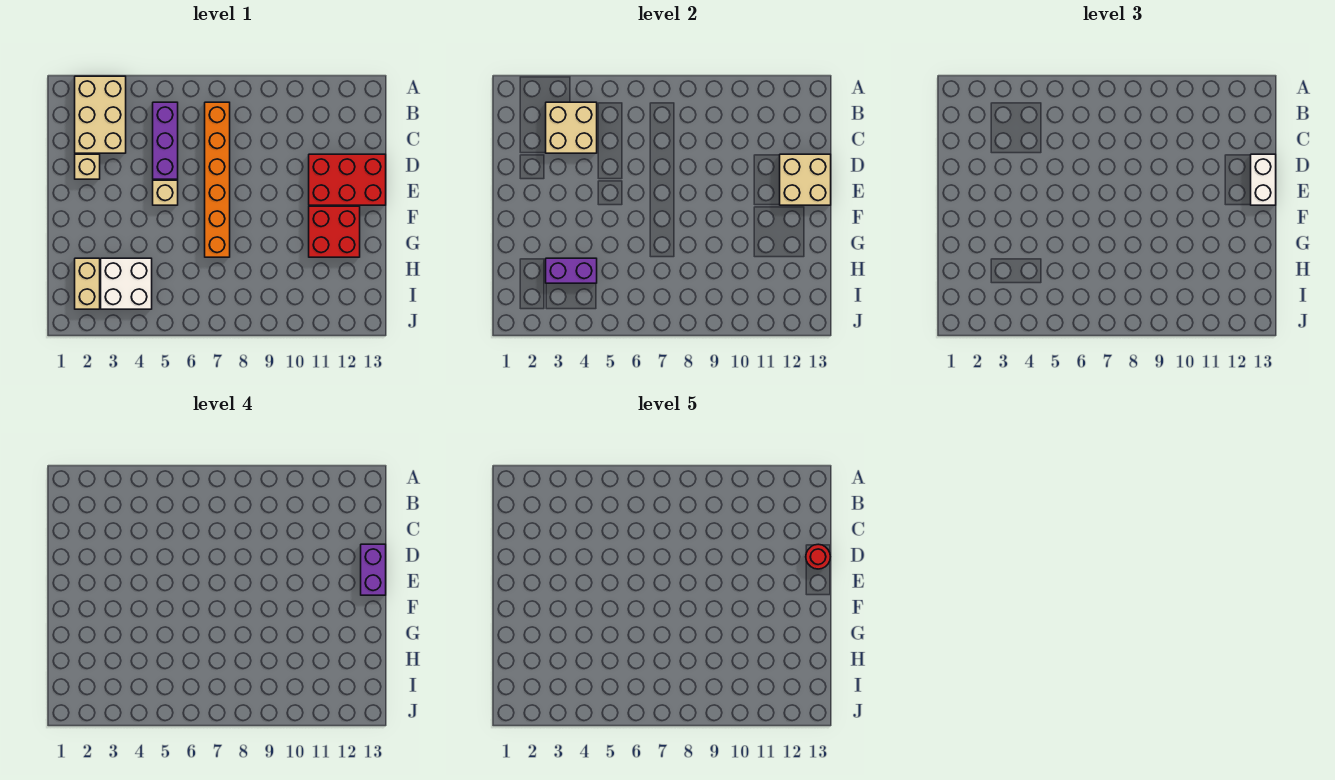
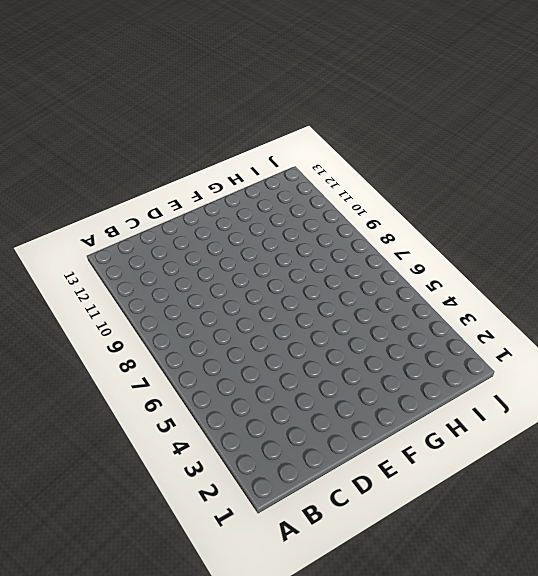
none -> tan brick A2:C3 level 1
none -> purple brick B5:D5 level 1
none -> orange brick B7:G7 level 1

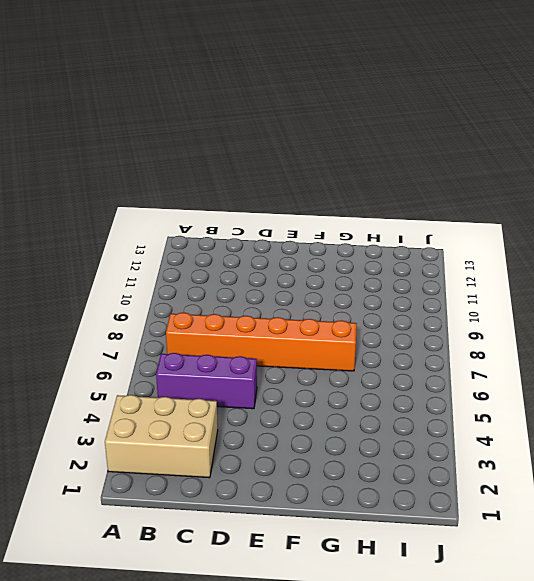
none -> tan brick D2 level 1
none -> red brick D11:E13 level 1
none -> tan brick E5 level 1

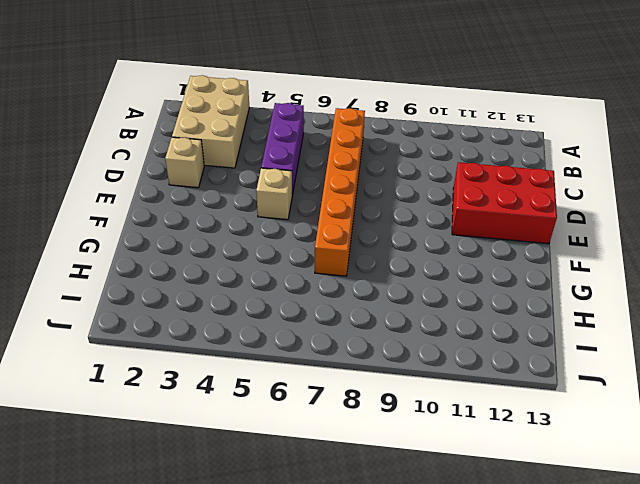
none -> red brick F11:G12 level 1
none -> tan brick H2:I2 level 1
none -> white brick H3:I4 level 1

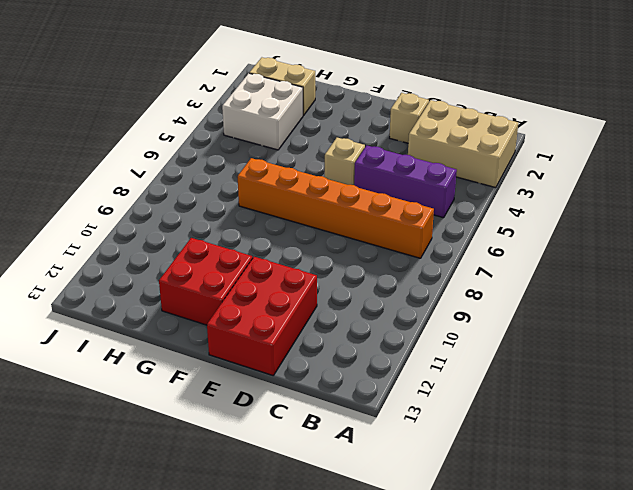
none -> tan brick B3:C4 level 2
none -> tan brick D12:E13 level 2
none -> purple brick H3:H4 level 2

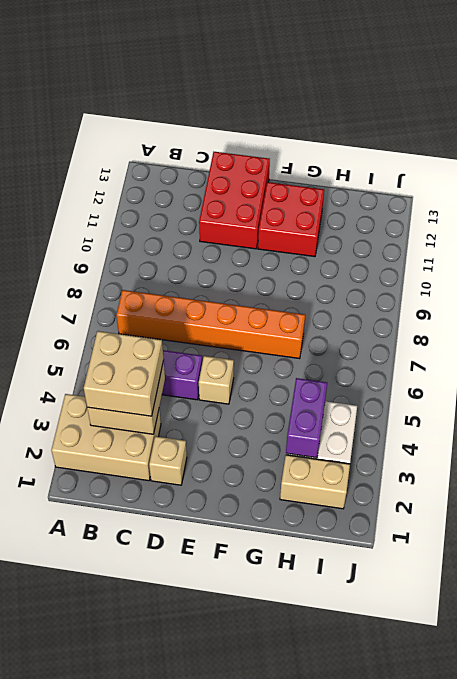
tan brick B3:C4 level 3 -> tan brick D12:E13 level 2
none -> white brick D13:E13 level 3
none -> purple brick D13:E13 level 4
none -> red round brick D13 level 5

